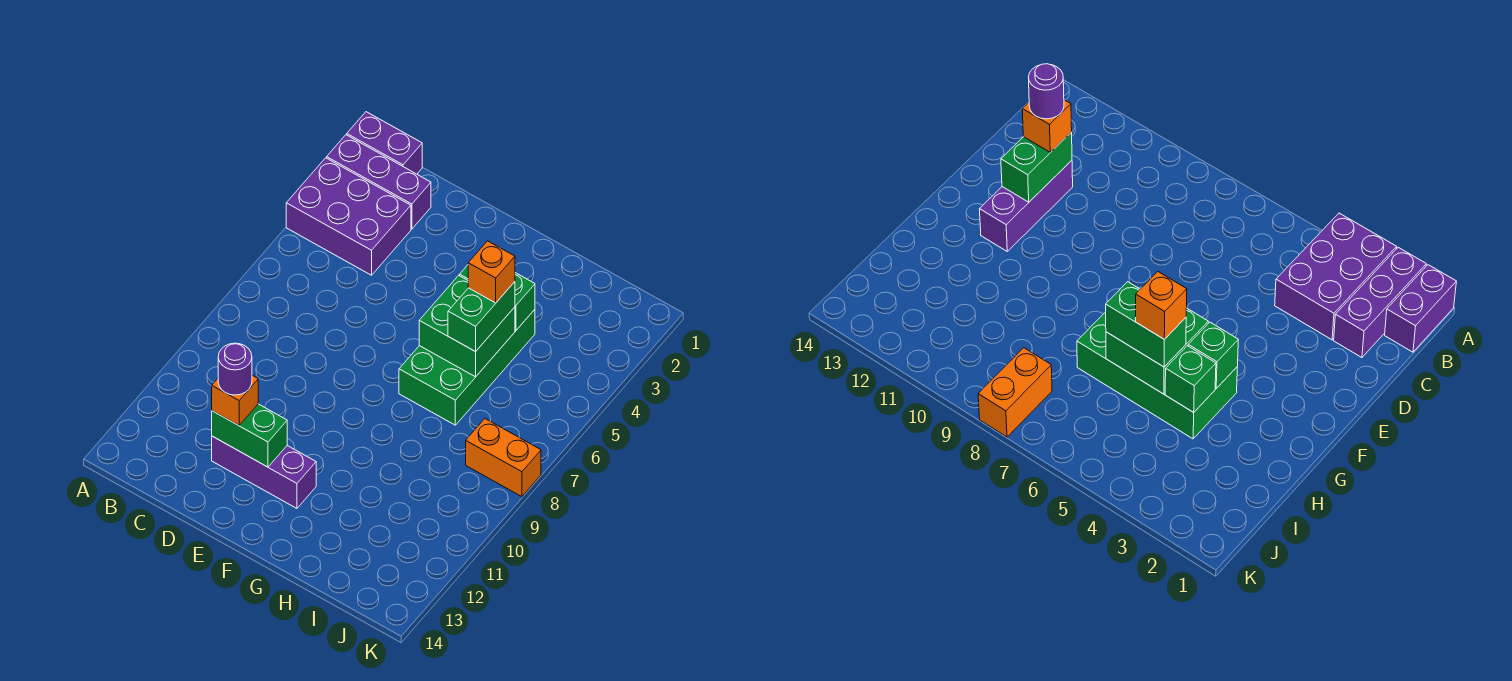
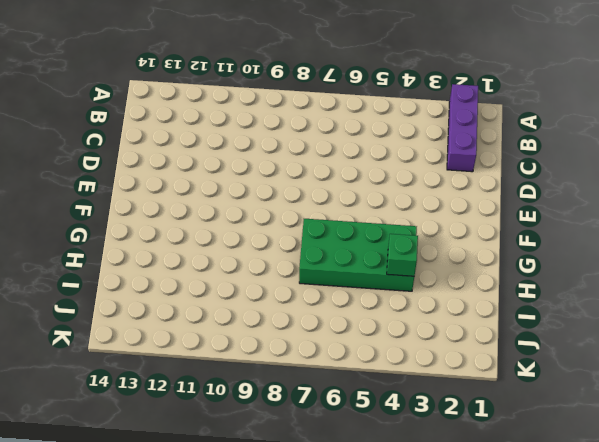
none -> purple brick A1:B1 level 1
none -> purple brick A3:C4 level 1
none -> purple brick D12:F12 level 1

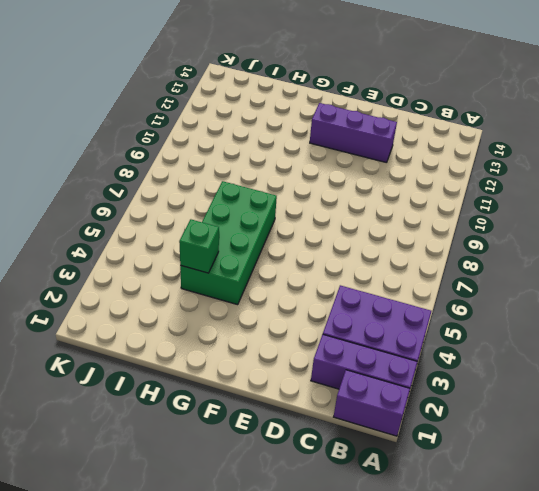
none -> orange brick J8:K8 level 1
none -> green brick D12:E12 level 2
none -> green brick G4 level 2

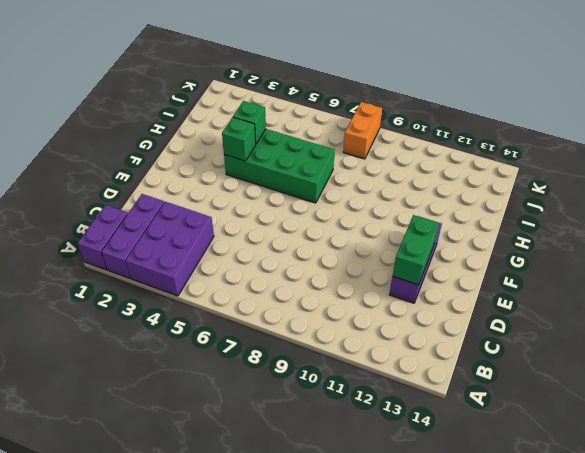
none -> green brick G5:H6 level 2
none -> orange brick D12 level 3
none -> green brick H5:H6 level 3

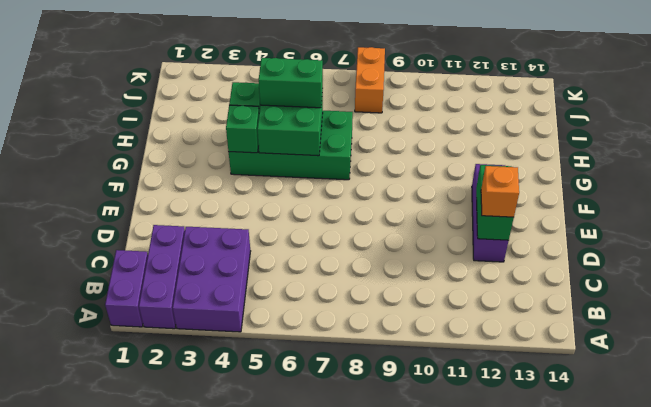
none -> purple round brick D12 level 4
none -> orange brick H5 level 4

